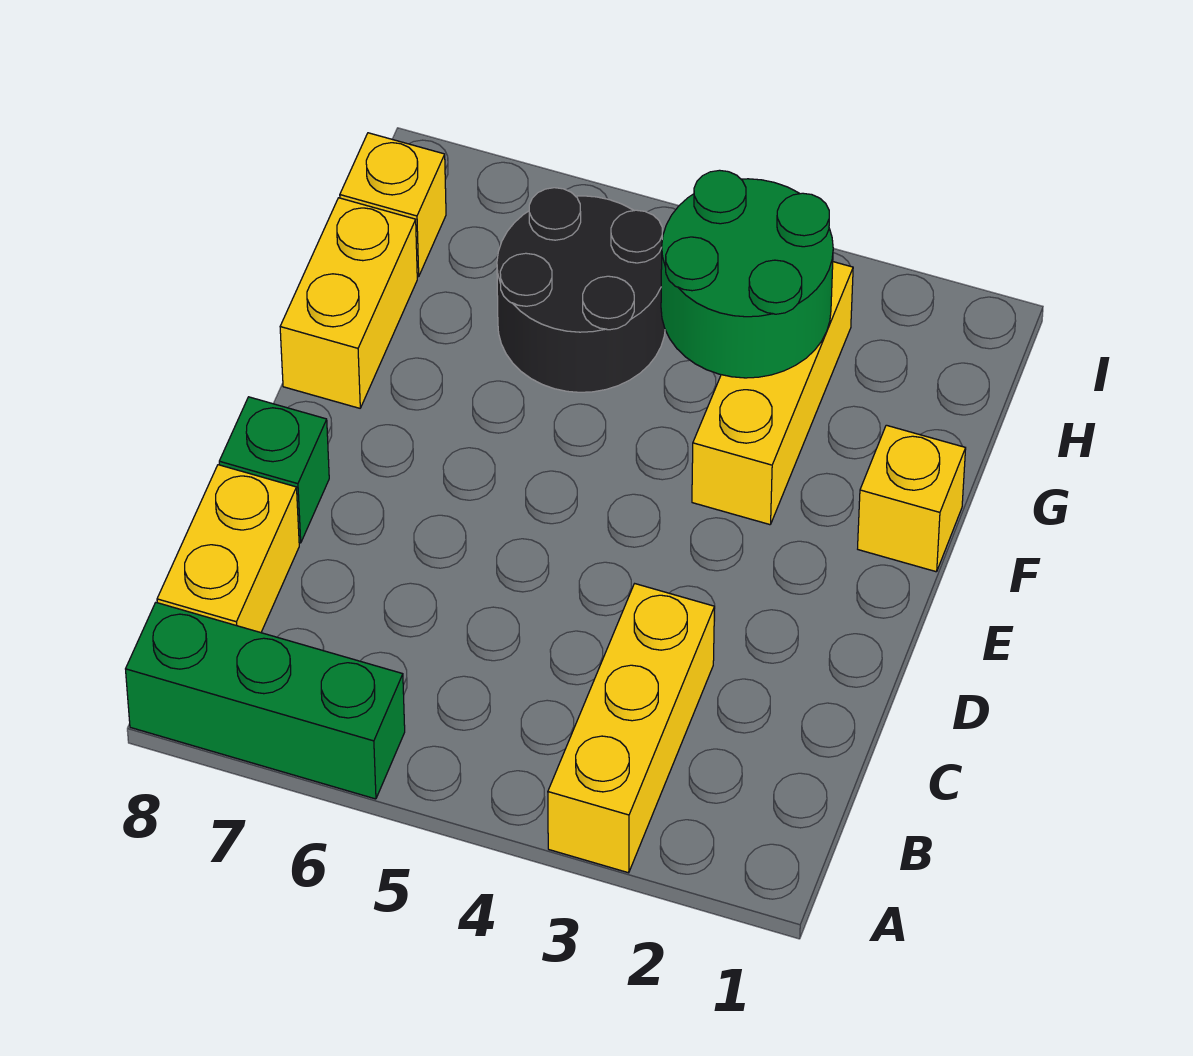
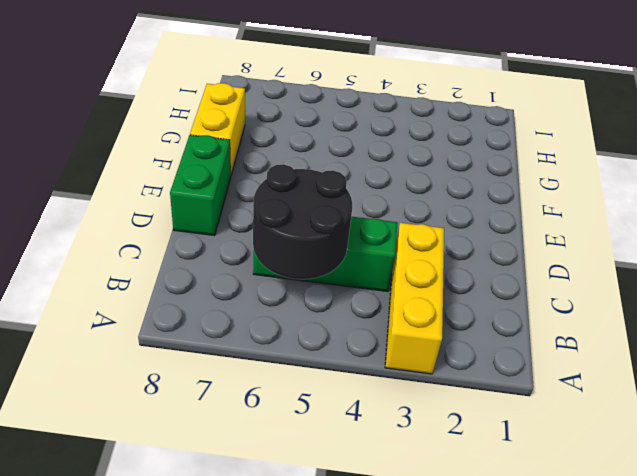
black round brick B5:C6 level 2 -> black round brick G5:H6 level 1
green brick C4:C6 level 1 -> green brick A6:A8 level 1
green brick D8:E8 level 1 -> green brick D8 level 1
none -> yellow brick B8:C8 level 1
none -> yellow brick F1 level 1

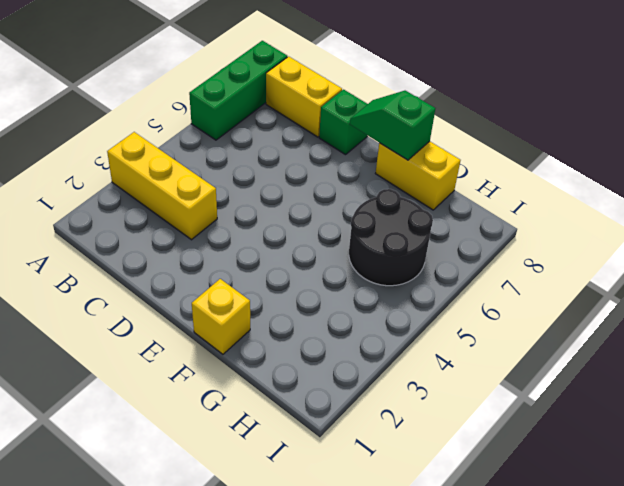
green slope E8:F8 level 2 top F -> none
none -> yellow brick F3:H3 level 1
none -> yellow brick H8 level 1

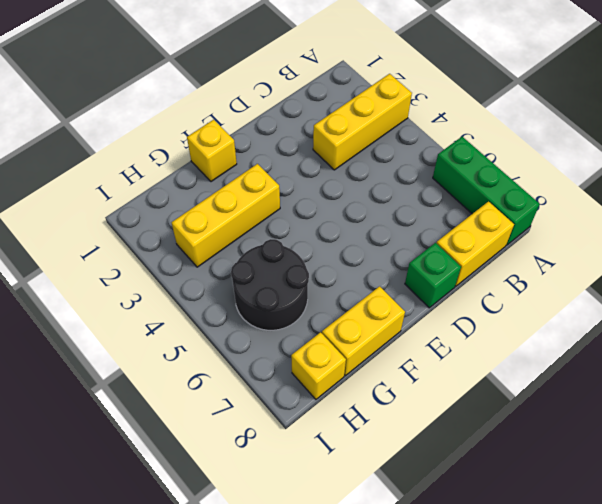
none -> green round brick G3:H4 level 2

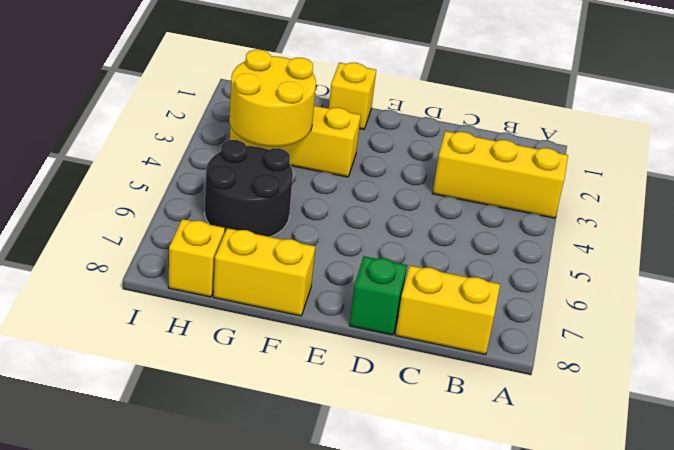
yellow round brick G3:H4 level 2 -> green round brick G3:H4 level 2
none -> green brick A6:A8 level 1

